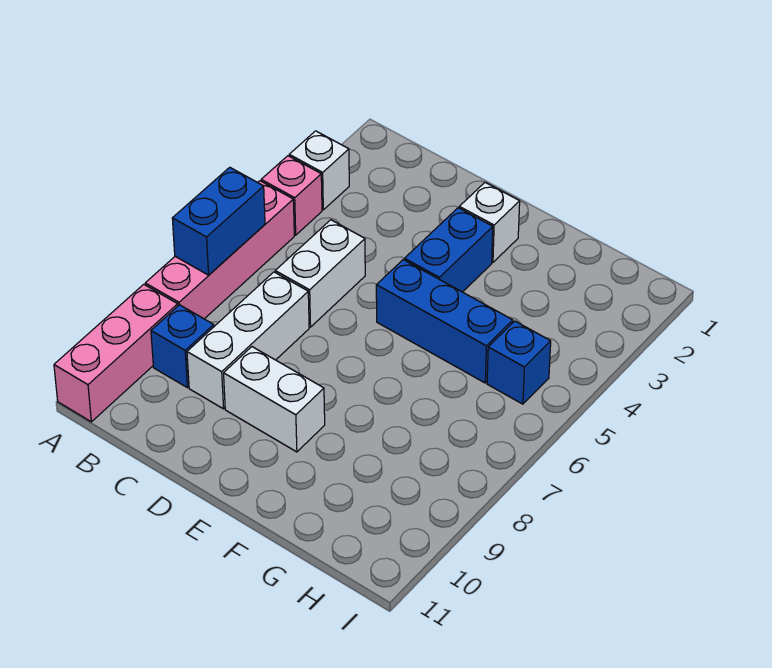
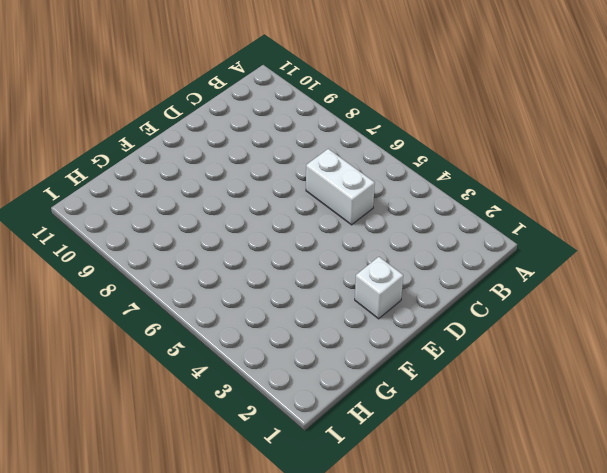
none -> white brick A3 level 1
none -> pink brick A4 level 1
none -> pink brick A5:A8 level 1

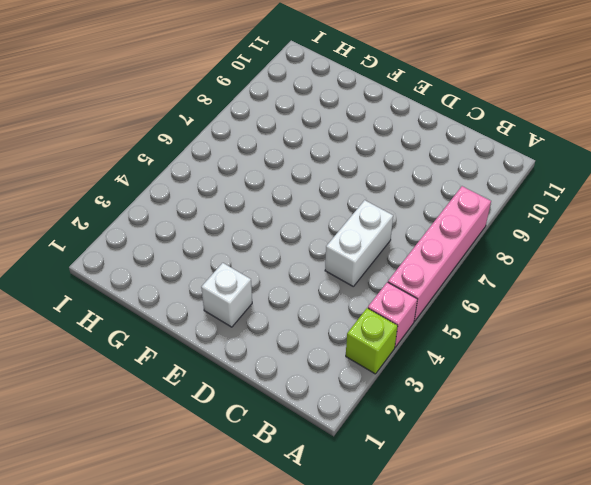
lime brick A3 level 1 -> white brick A3 level 1
none -> pink brick A9:A11 level 1
none -> blue brick B9 level 1
none -> white brick C7:C9 level 1

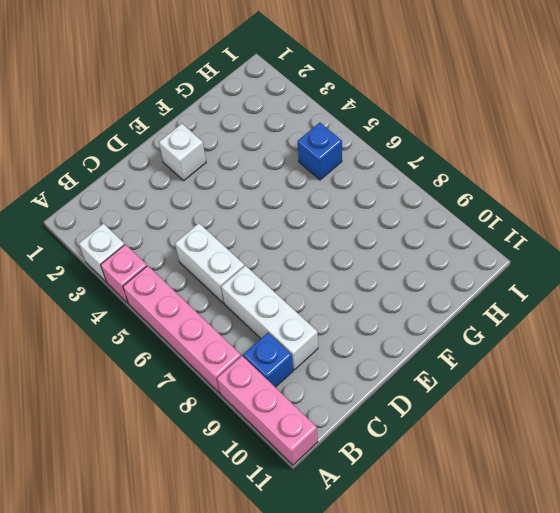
none -> white brick D9:E9 level 1
none -> blue brick E3:E4 level 1
none -> blue brick E5:G5 level 1

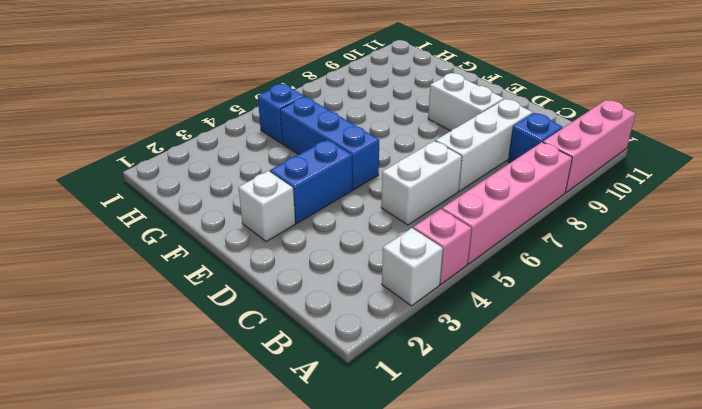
none -> blue brick A6:A7 level 2

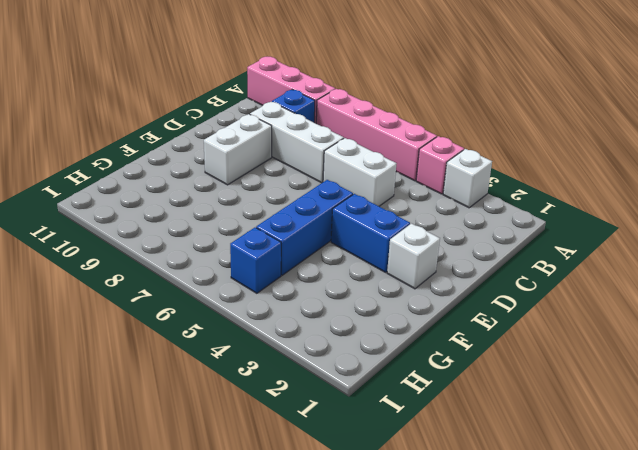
none -> blue brick A6:A7 level 2

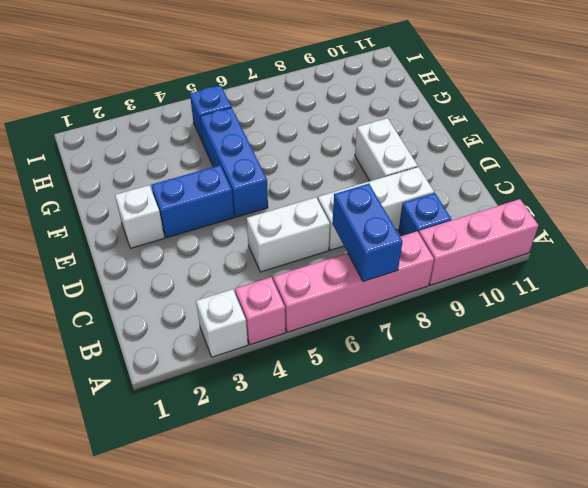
blue brick A7:B7 level 2 -> blue brick A6:A7 level 2

